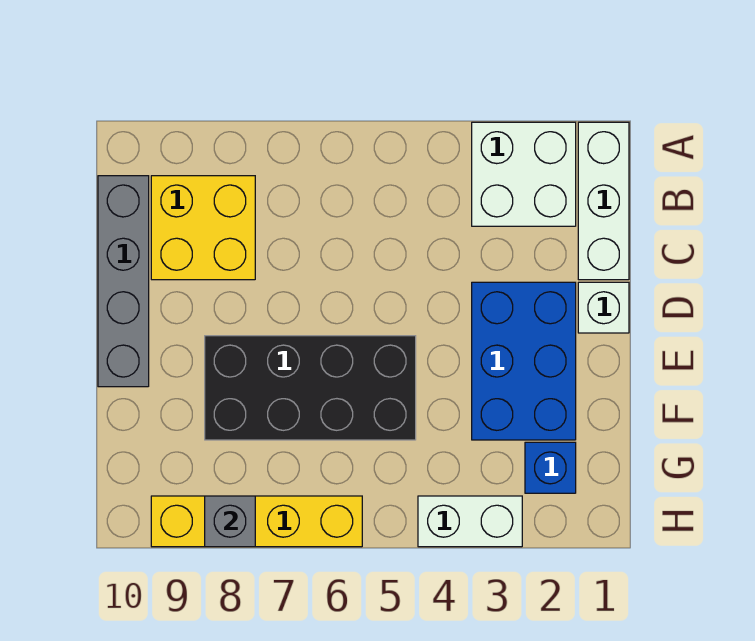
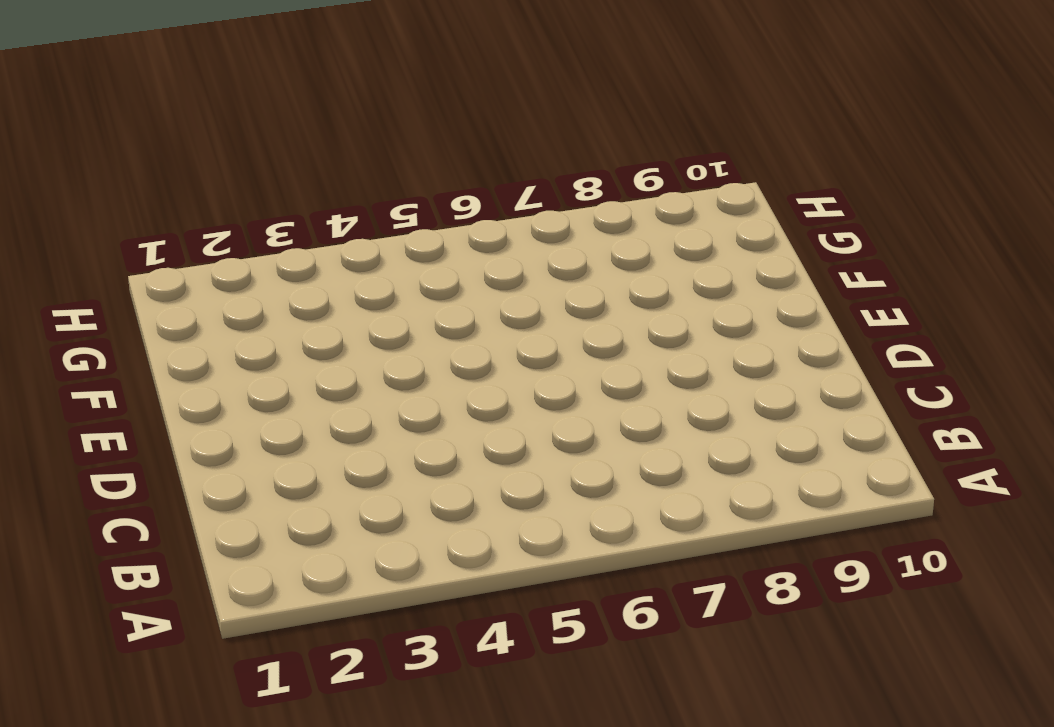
none -> white brick A1:C1 level 1
none -> white brick A2:B3 level 1

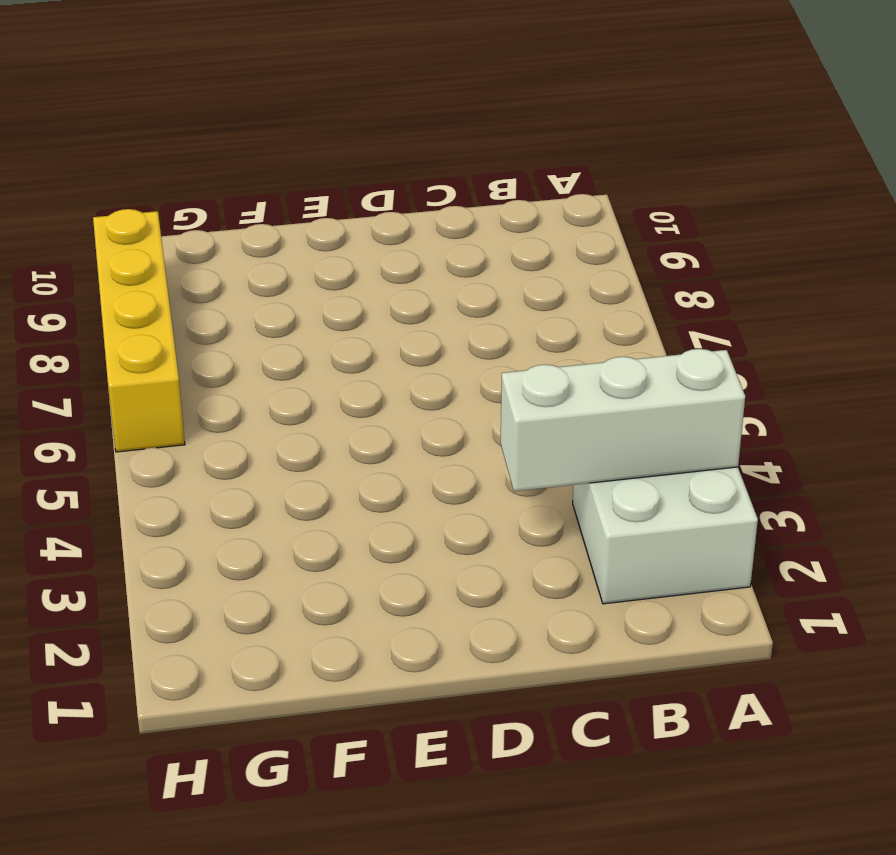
white brick A3:C3 level 2 -> white brick A1:C1 level 1
none -> yellow brick B8:C9 level 1
none -> grey brick B10:E10 level 1

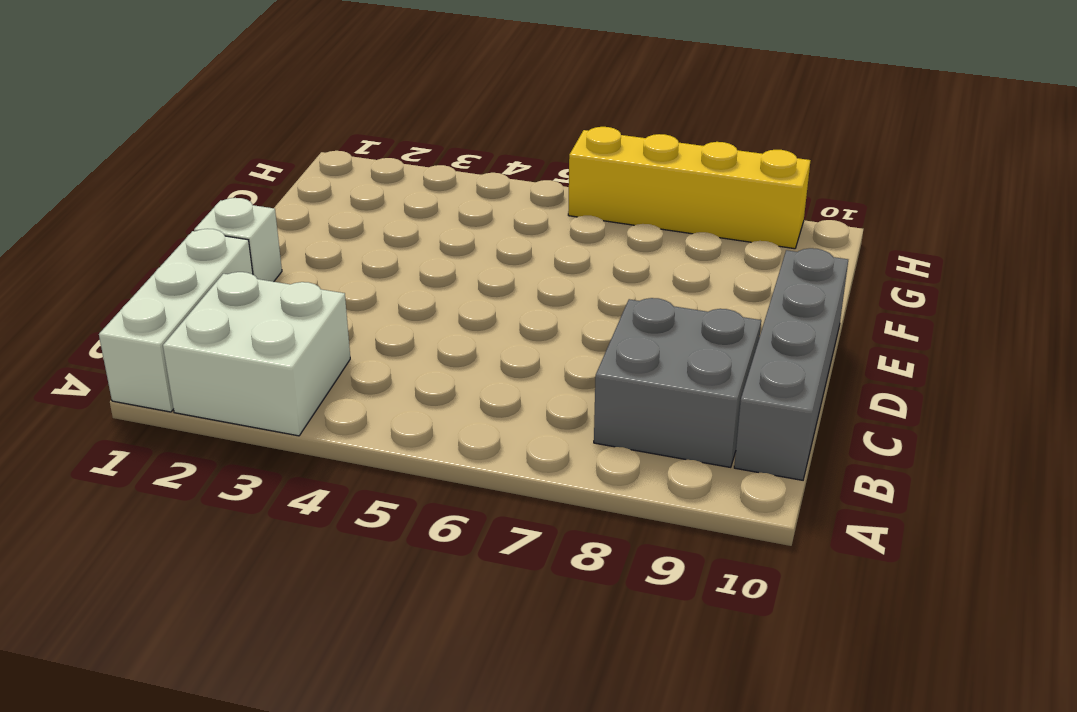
grey brick B8:C9 level 1 -> yellow brick B8:C9 level 1
none -> blue brick D2:F3 level 1
none -> black brick E5:F8 level 1

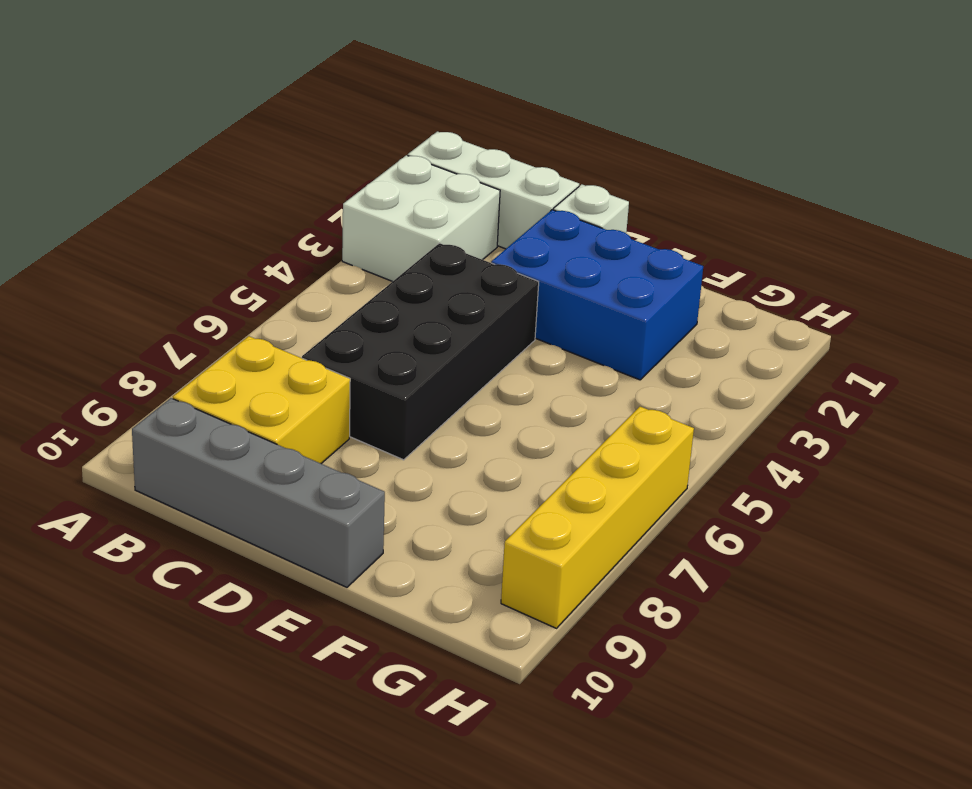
black brick C4:D7 level 1 -> black brick E5:F8 level 1
none -> blue brick G2 level 1
none -> white brick H3:H4 level 1

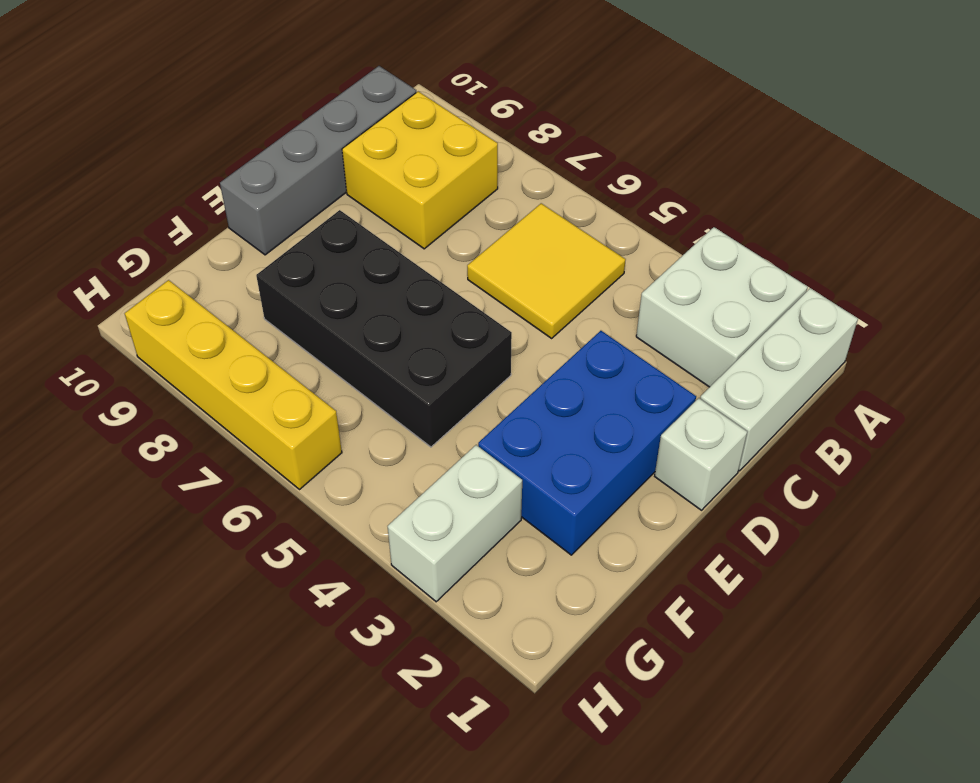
yellow tile B5:C6 level 1 -> none
white brick G3:H3 level 1 -> white brick H3:H4 level 1
none -> blue brick G2 level 1
none -> grey brick H8 level 2

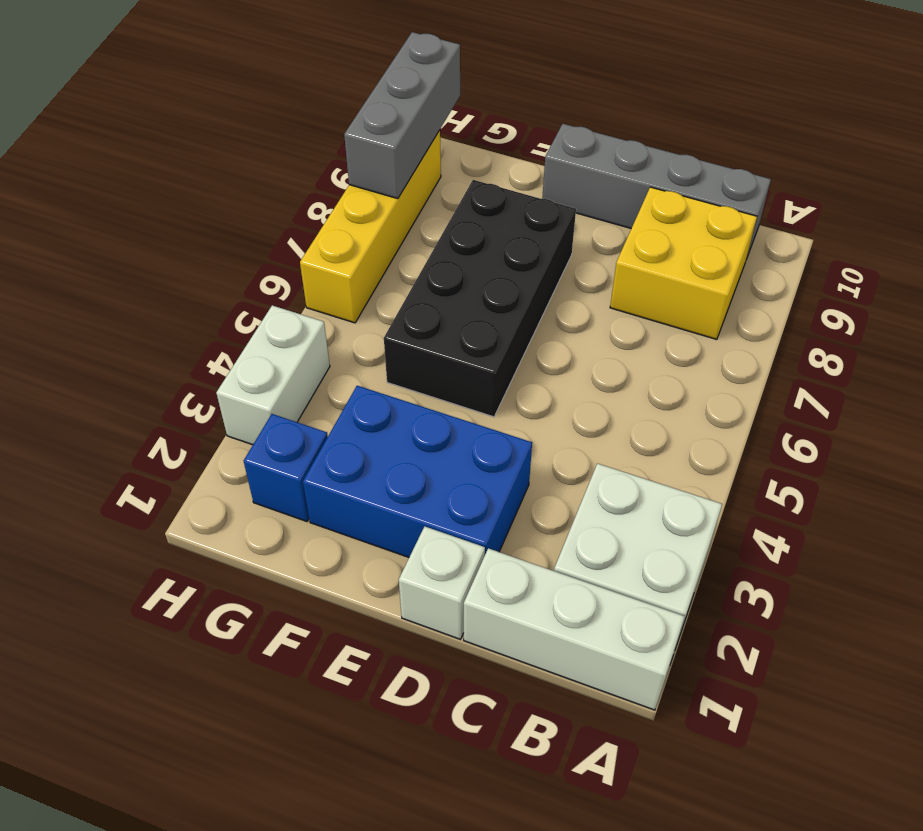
grey brick H8:H10 level 2 -> grey brick H8 level 2

